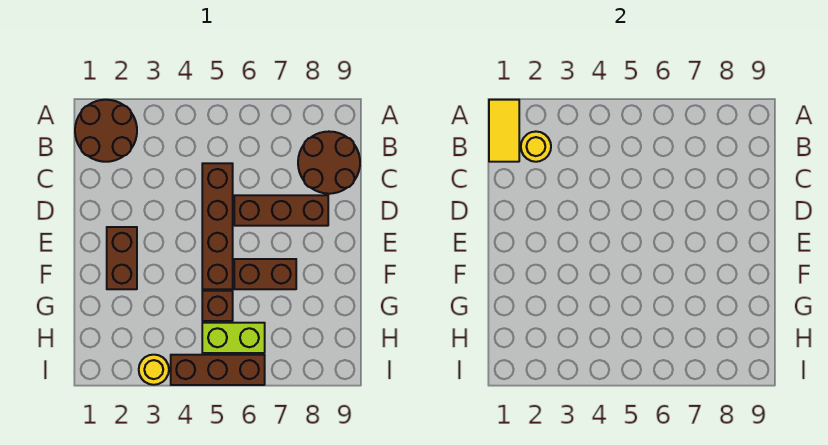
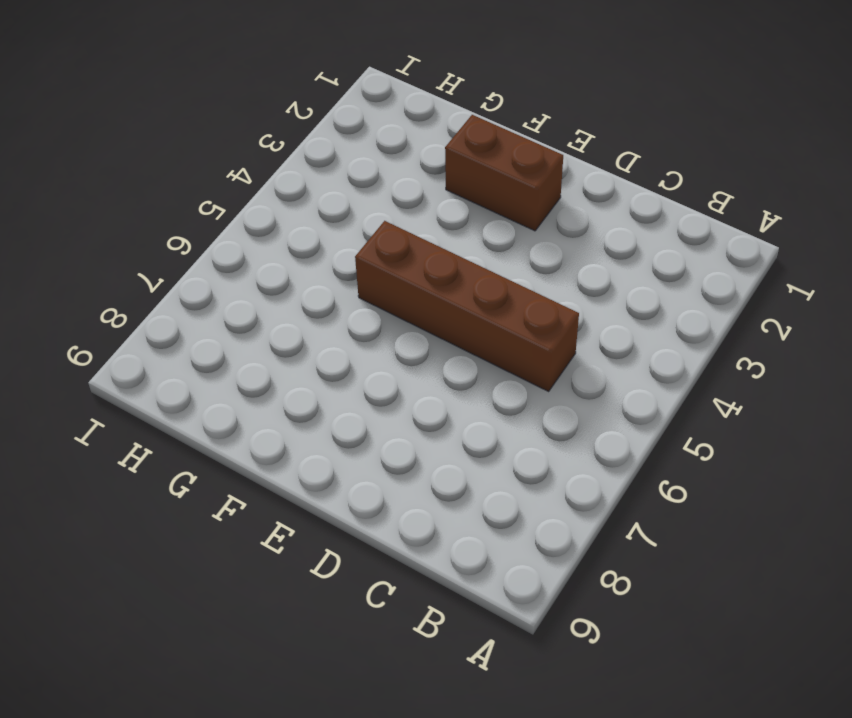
none -> brown round brick A1:B2 level 1
none -> brown round brick B8:C9 level 1
none -> brown brick D6:D8 level 1

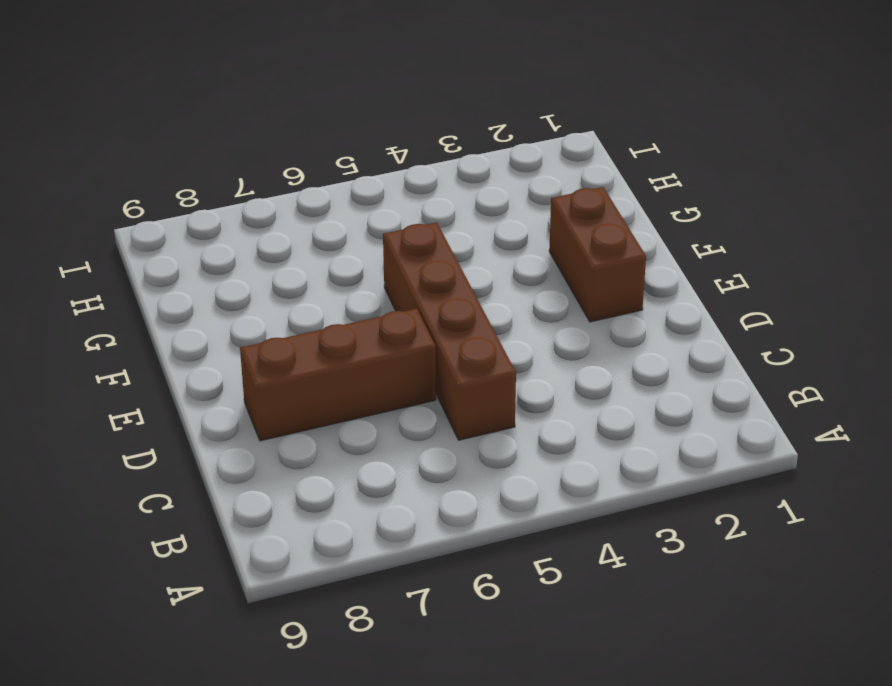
none -> brown round brick A1:B2 level 1
none -> brown round brick B8:C9 level 1
none -> brown brick F6:F7 level 1

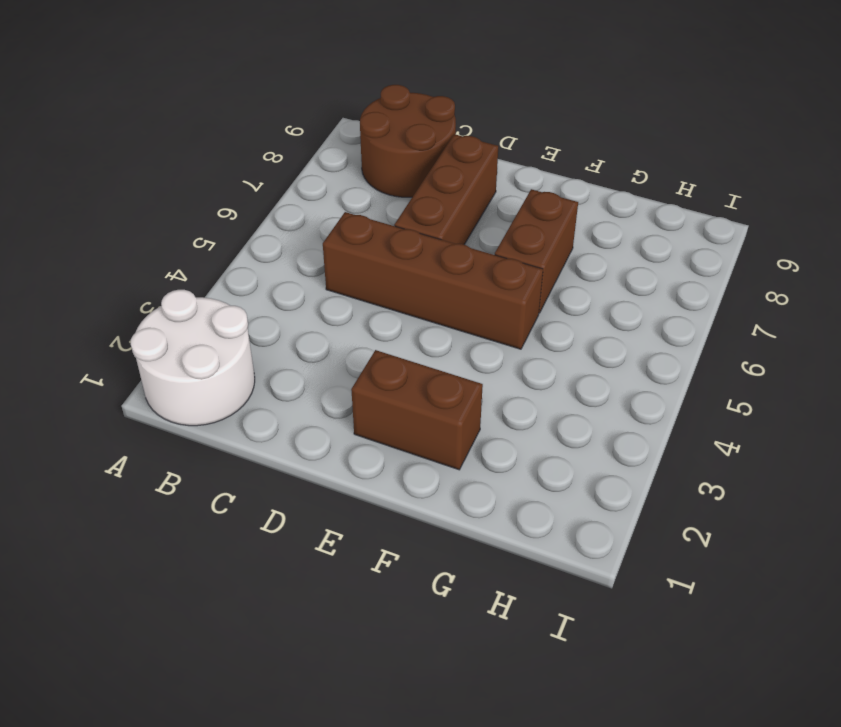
white round brick A1:B2 level 1 -> brown round brick A1:B2 level 1
none -> brown brick G5 level 1
none -> lime brick H5:H6 level 1
none -> yellow round brick I3 level 1

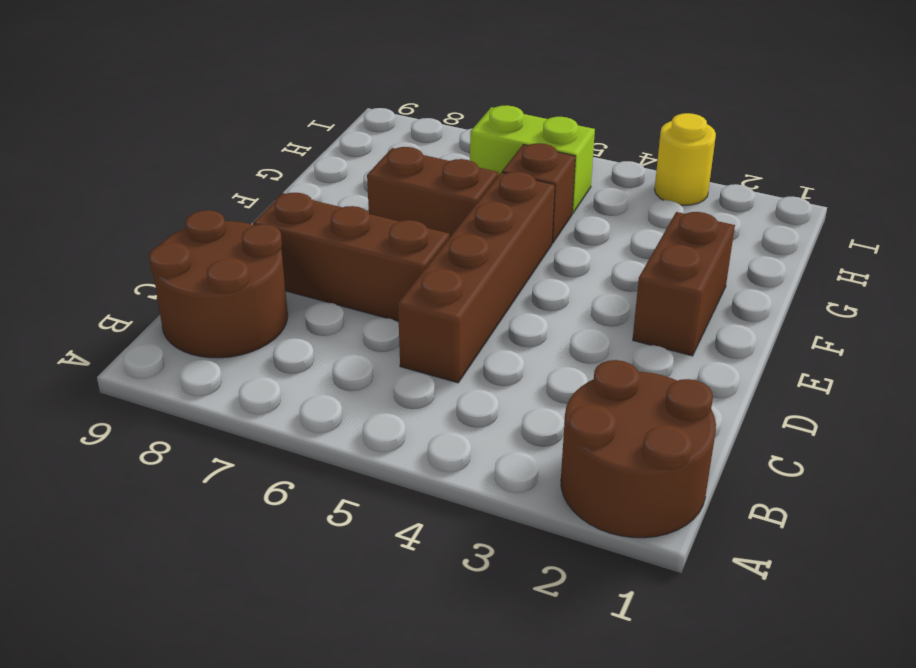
none -> brown brick I4:I6 level 1
none -> yellow tile A1:B1 level 2
none -> yellow round brick B2 level 2

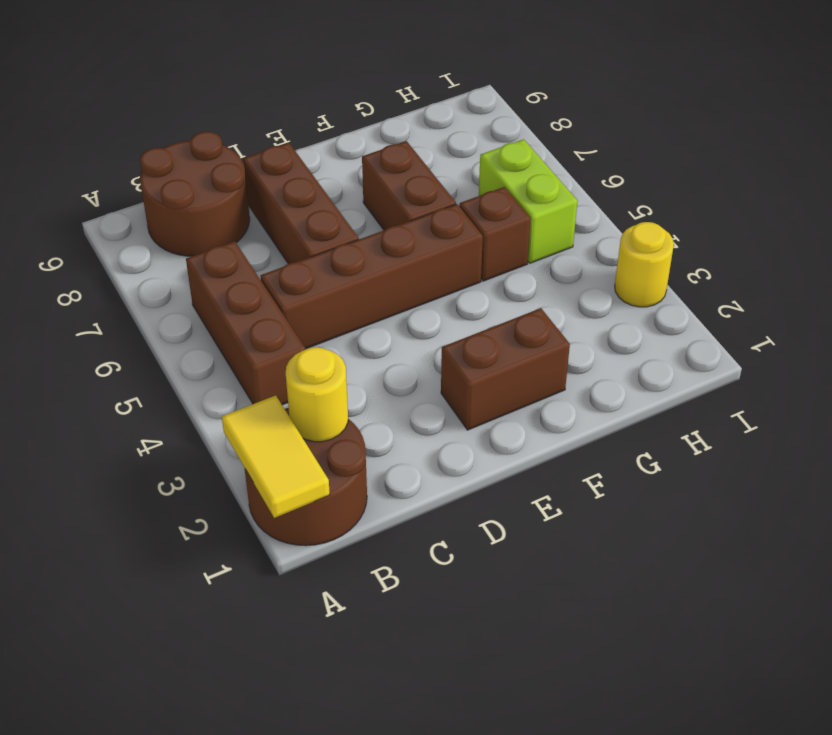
yellow tile A1:A2 level 2 -> yellow tile A1:B1 level 2
brown brick B4:B6 level 1 -> brown brick I4:I6 level 1

